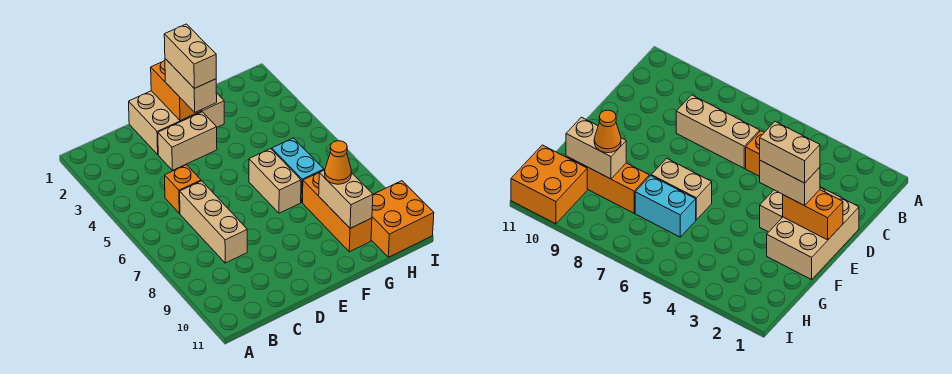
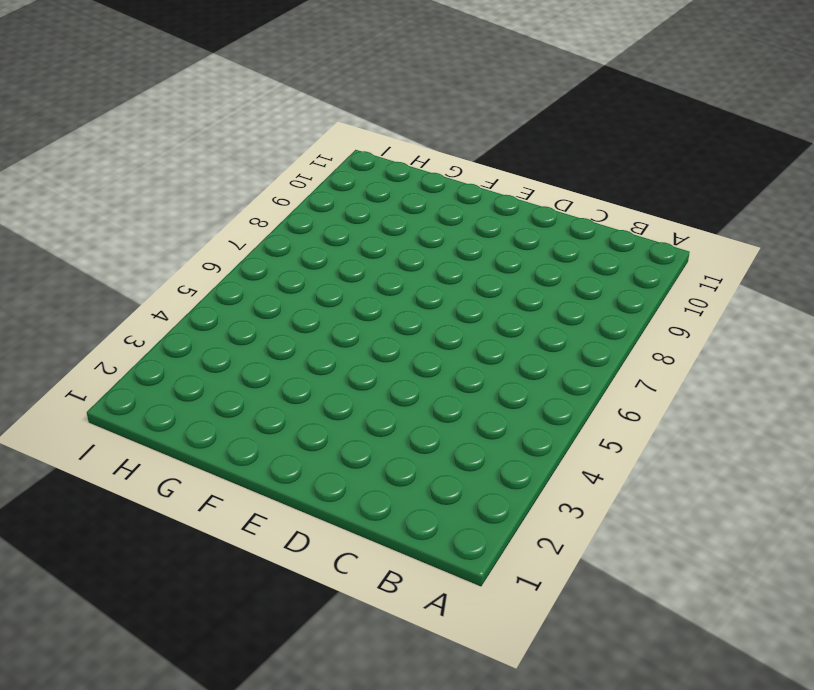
none -> orange brick C5 level 1
none -> tan brick C6:C8 level 1
none -> tan brick D1:F2 level 1

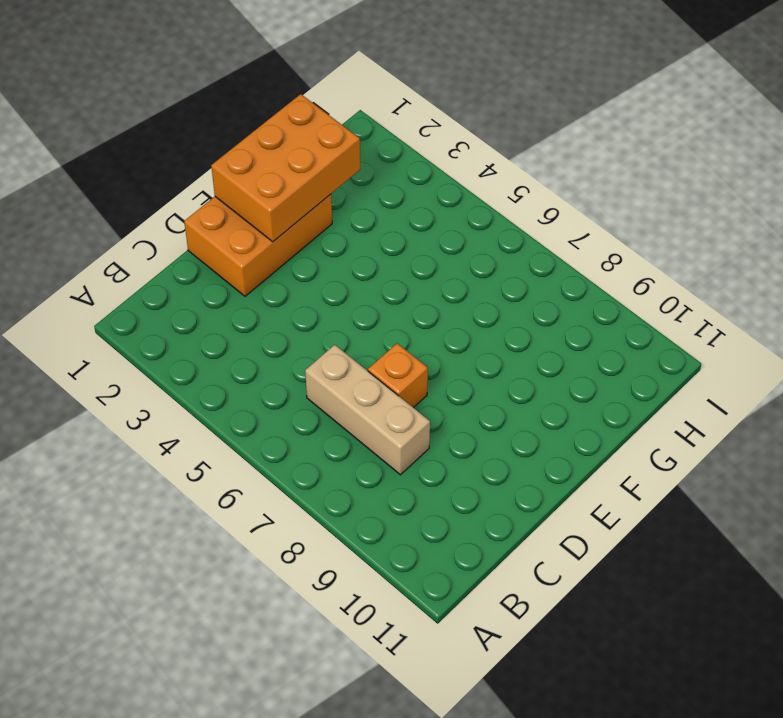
orange brick D1:F2 level 1 -> tan brick D1:F2 level 1
orange brick D7 level 1 -> orange brick C5 level 1
orange brick E1:G2 level 2 -> orange brick E1:E2 level 2
none -> tan brick D3:E3 level 1
none -> tan brick F6:F7 level 1
none -> cyan brick G6:G7 level 1

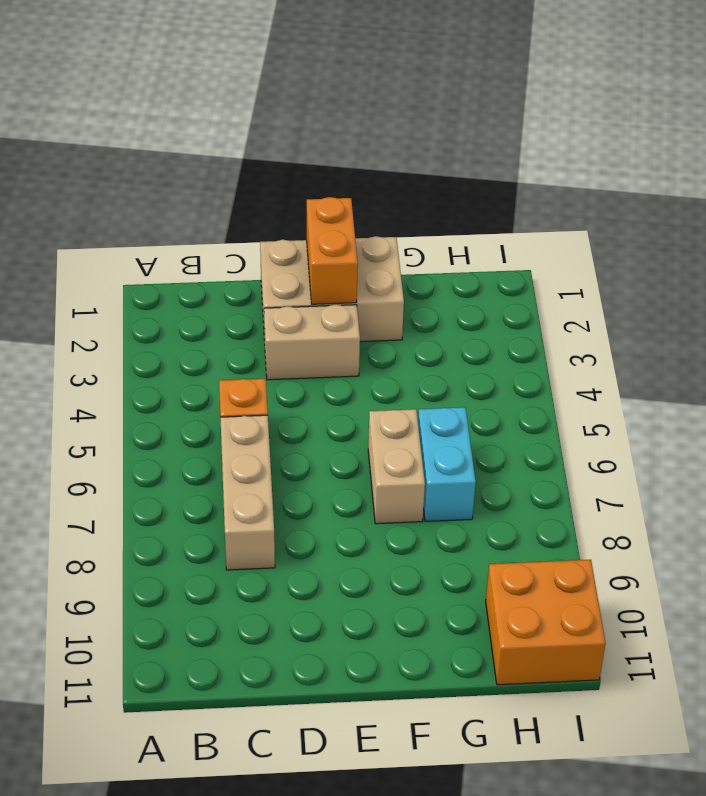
none -> orange brick G8:G10 level 1
none -> tan brick G9:G10 level 2
none -> tan brick E2:E3 level 3

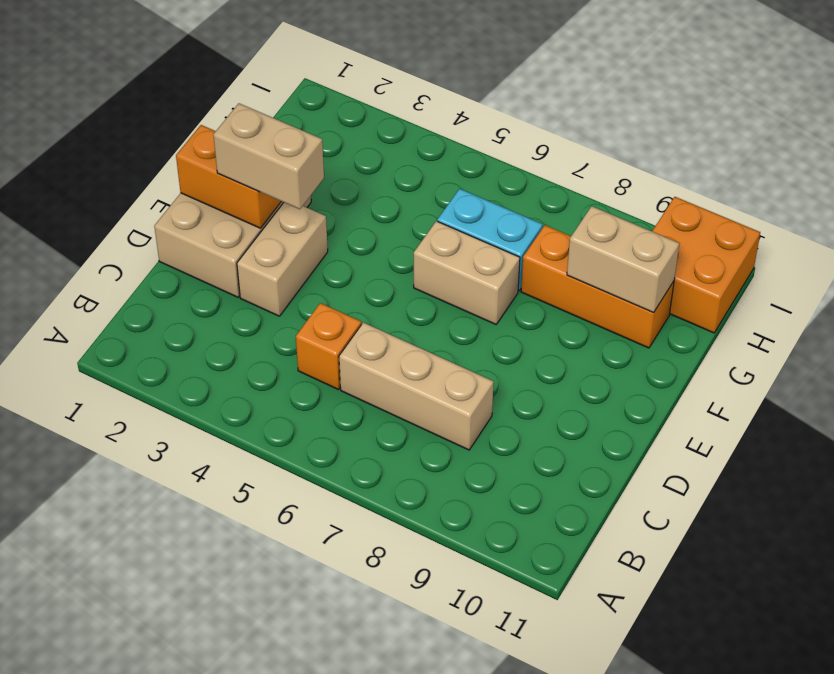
none -> orange cone G9 level 3
none -> tan brick E2:E3 level 4

